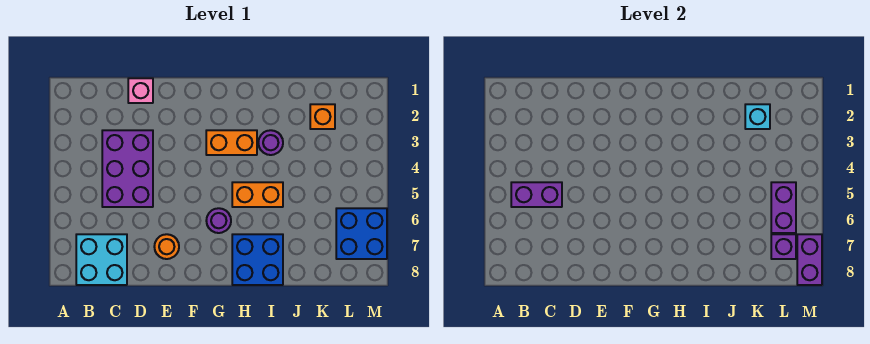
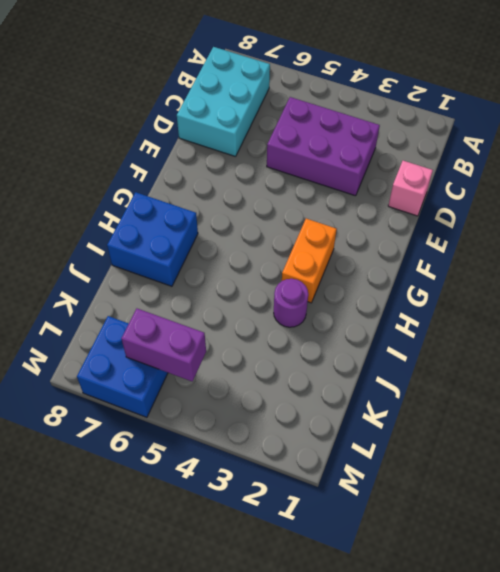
cyan brick B7:D8 level 1 -> cyan brick B7:C8 level 1
none -> orange round brick E7 level 1
none -> purple round brick G6 level 1
none -> orange brick H5:I5 level 1

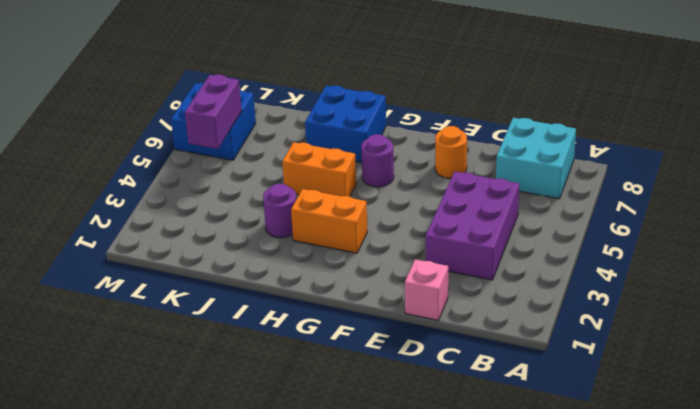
none -> orange brick K2 level 1
none -> purple brick B5:C5 level 2
none -> cyan brick K2 level 2

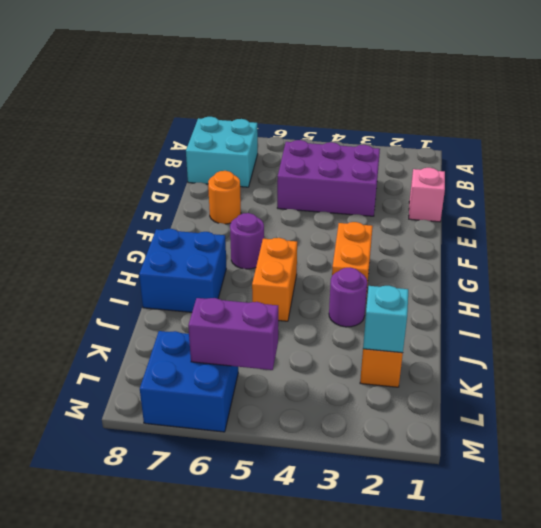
none -> purple brick B5:C5 level 2
none -> purple brick L7 level 2
none -> purple brick M7:M8 level 2

